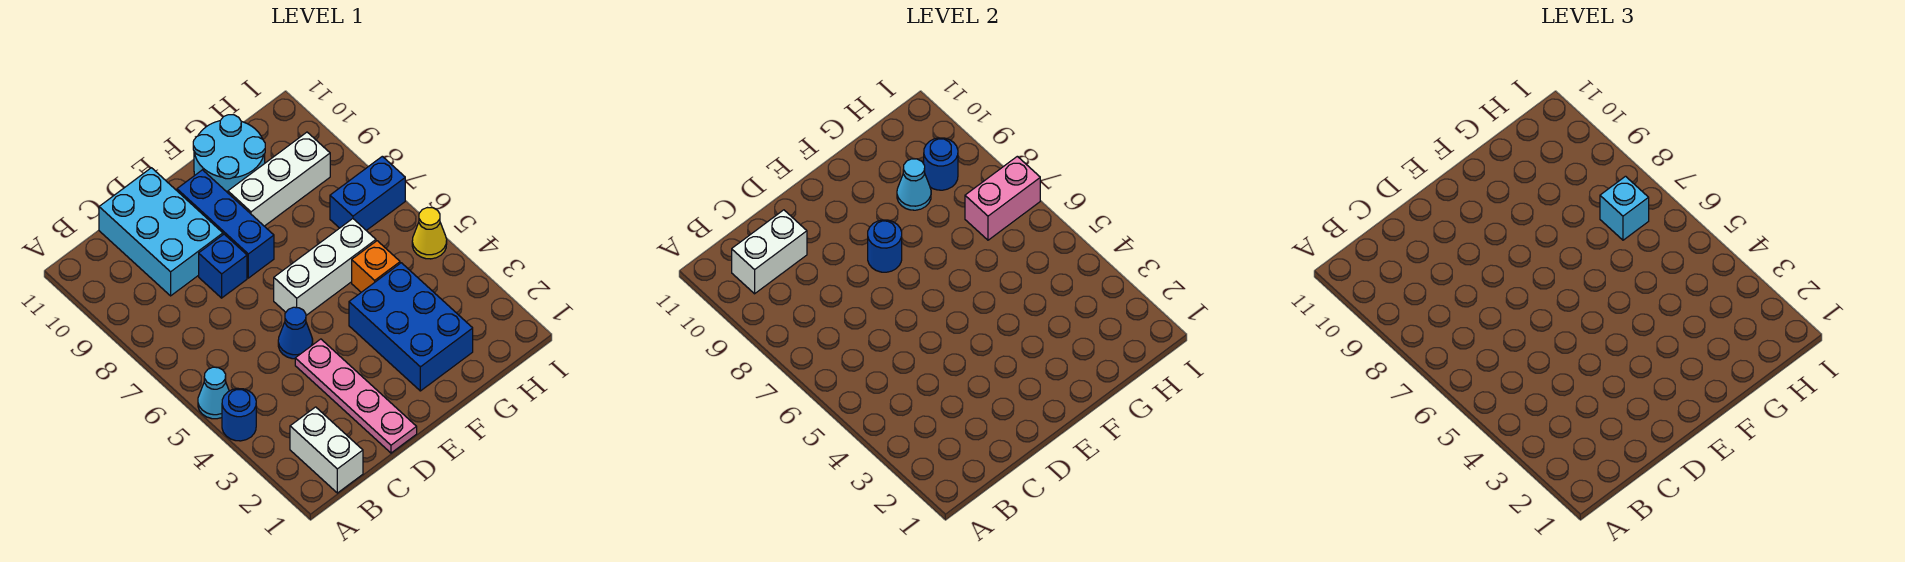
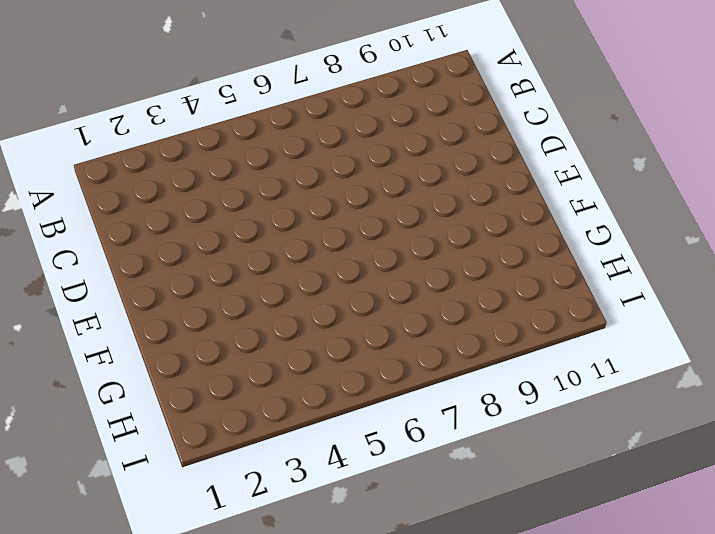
none -> blue round brick A4 level 1
none -> cyan cone A5 level 1
none -> white brick B1:B2 level 1

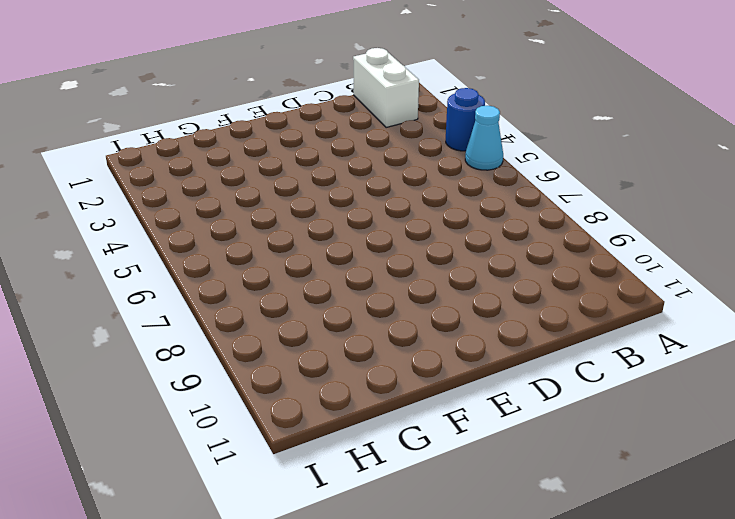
none -> cyan brick C9:D11 level 1
none -> pink plate D1:D4 level 1
none -> blue cone D5 level 1

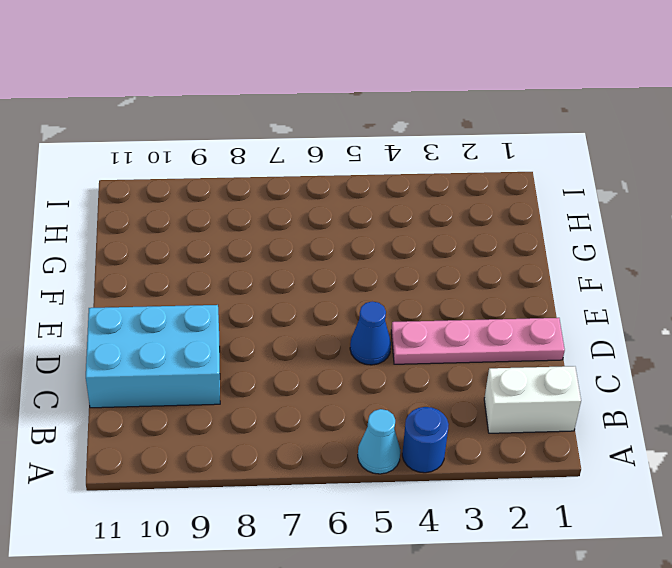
none -> blue brick D8 level 1
none -> white brick E6:G6 level 1
none -> blue brick E8:E10 level 1

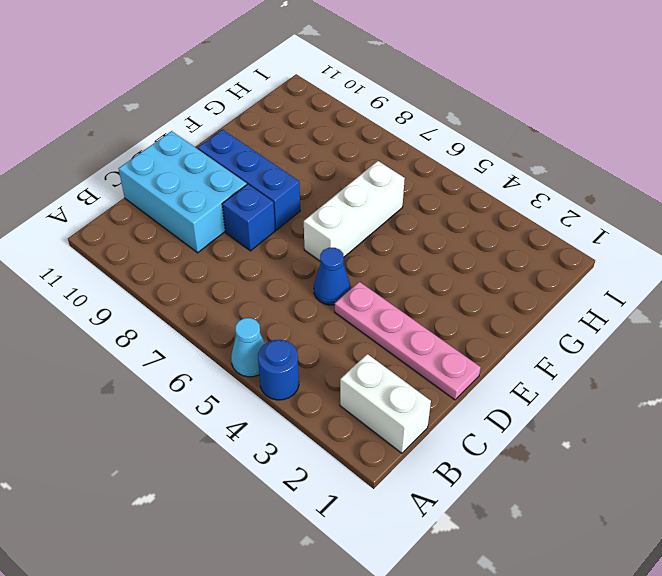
none -> blue brick F2:G4 level 1
none -> white brick F9:H9 level 1
none -> cyan round brick F10:G11 level 1

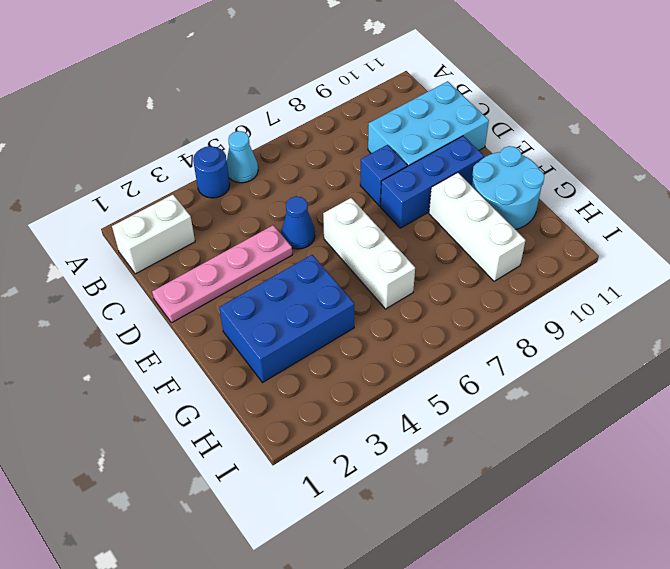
none -> orange brick G5 level 1
none -> blue brick H7:I7 level 1
none -> yellow cone I5 level 1

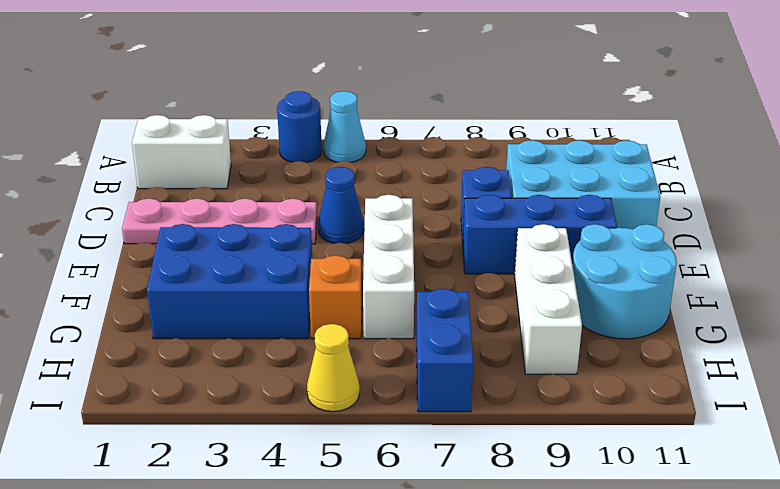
none -> white brick B10:C10 level 2
none -> blue round brick E8 level 2
none -> cyan cone G9 level 2

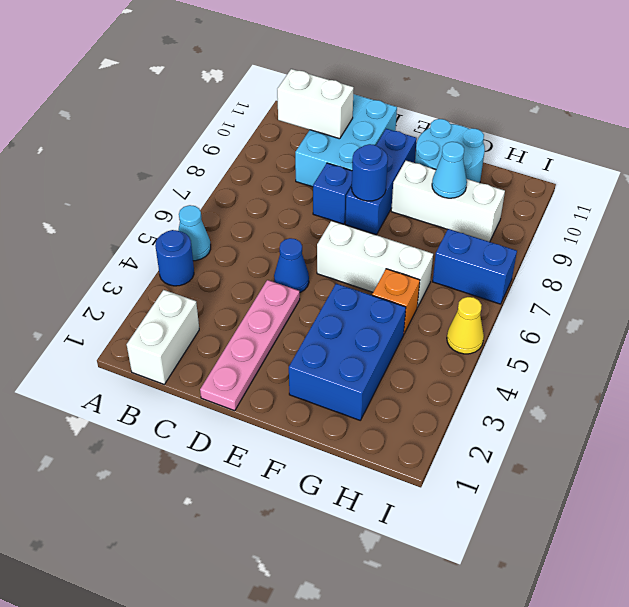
none -> pink brick H7:I7 level 2
none -> blue round brick H9 level 2
none -> cyan brick H7 level 3

